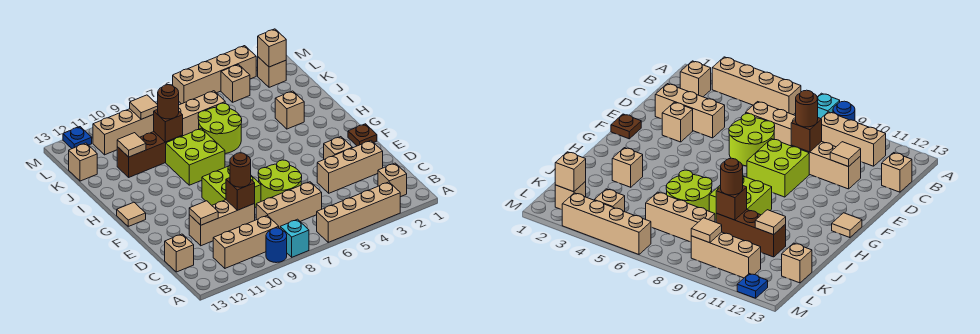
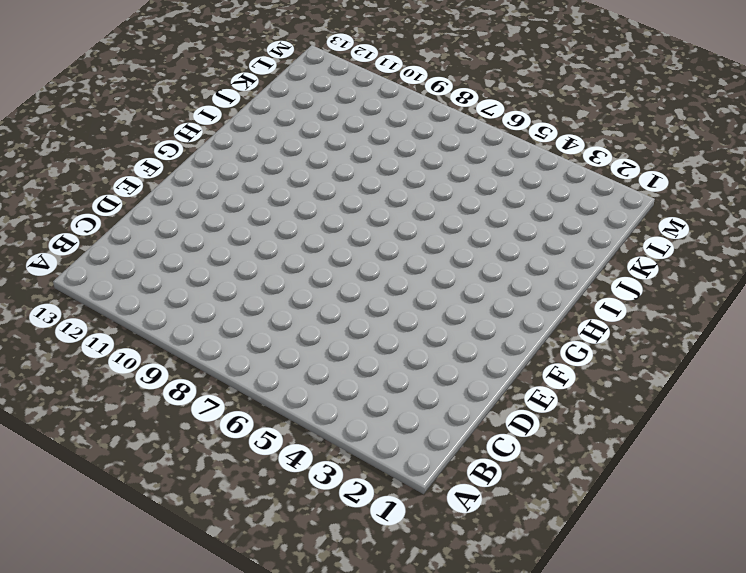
none -> tan brick A3:A6 level 1
none -> cyan brick A8 level 1
none -> blue round brick A9 level 1
none -> tan brick B2 level 1

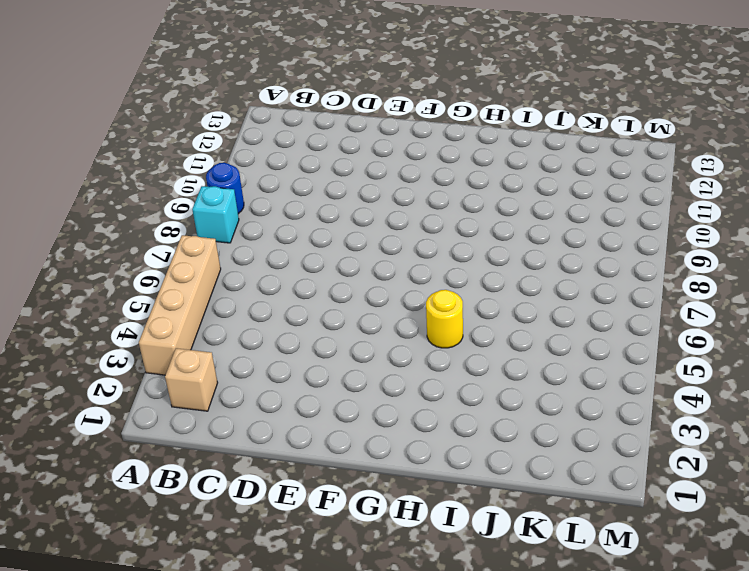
yellow round brick H5 level 1 -> none
none -> tan brick B9:B11 level 1
none -> tan brick C6:C8 level 1
none -> tan brick C13 level 1
none -> tan brick D2:D4 level 1

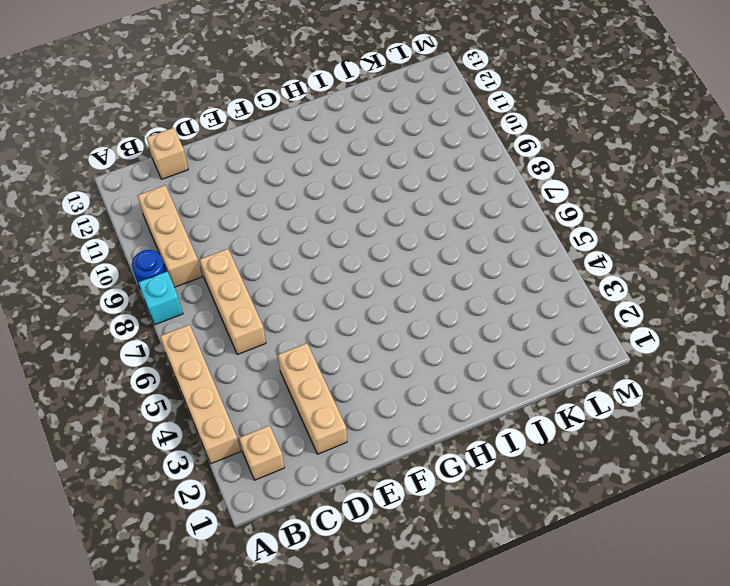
none -> lime round brick D6:E7 level 1
none -> tan brick D9:D11 level 1
none -> tan brick E3 level 1
none -> lime brick E8:F9 level 1

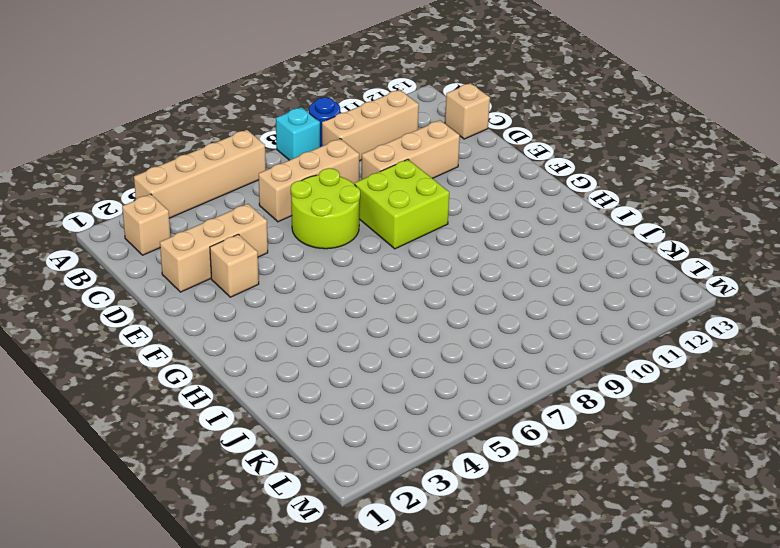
none -> brown plate F1 level 1
none -> tan tile G13 level 1
none -> lime brick H8:I9 level 1
none -> tan brick I3 level 1

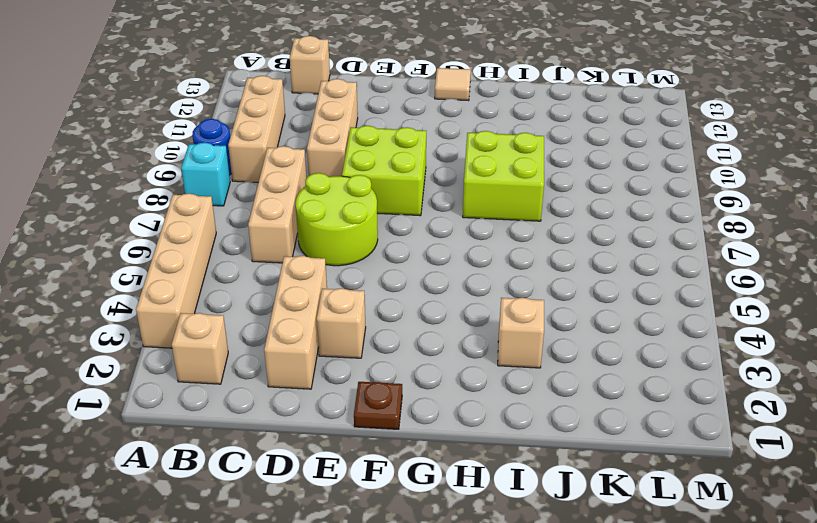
none -> lime round brick I6:J7 level 1
none -> brown brick J9:J11 level 1
none -> tan brick K6:K8 level 1
none -> tan brick K13 level 1

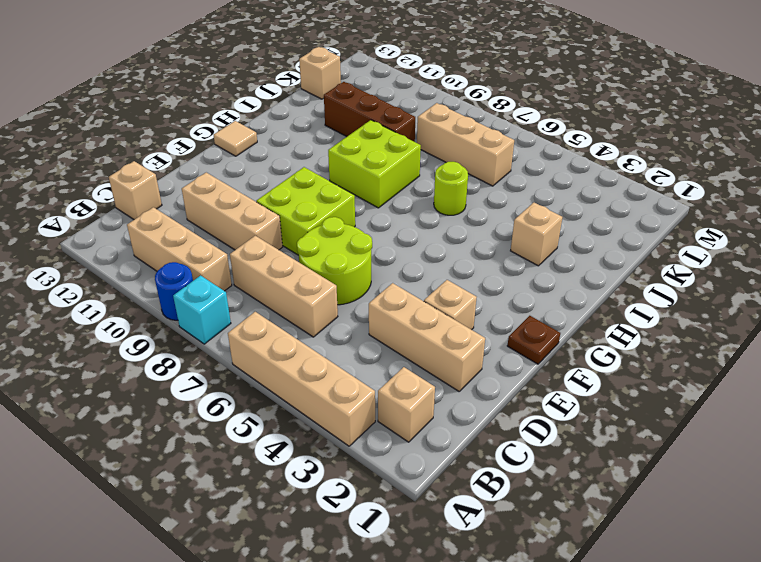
lime round brick I6 level 1 -> lime round brick I6:J7 level 1
none -> tan brick L2 level 1
none -> tan brick L4 level 1
none -> tan brick L9:L11 level 1
none -> tan brick M3:M6 level 1

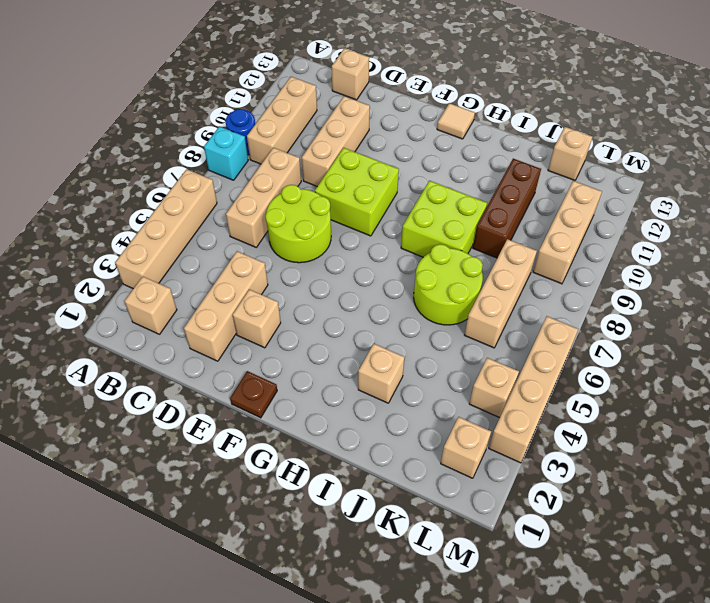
none -> blue plate M12 level 1
none -> brown brick D9 level 2
none -> tan tile D11 level 2
none -> brown brick J9 level 2

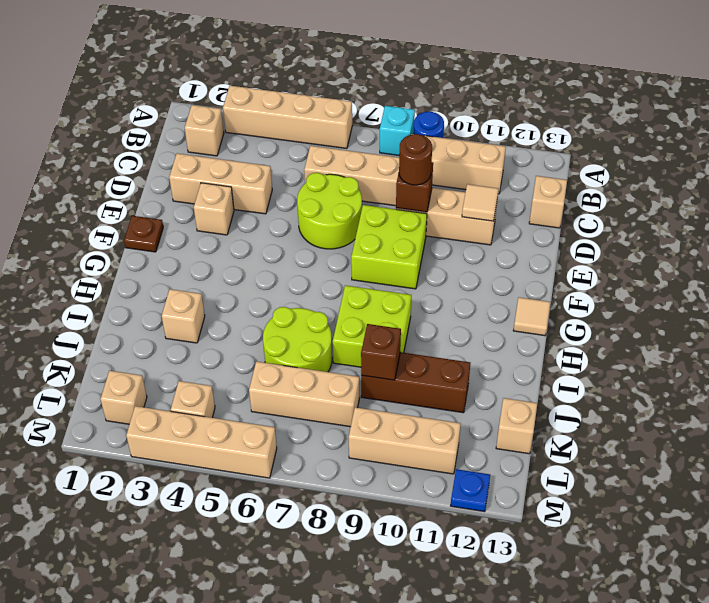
none -> tan tile J11 level 2
none -> tan brick L2 level 2
none -> tan tile L9 level 2
none -> brown round brick J9 level 3

